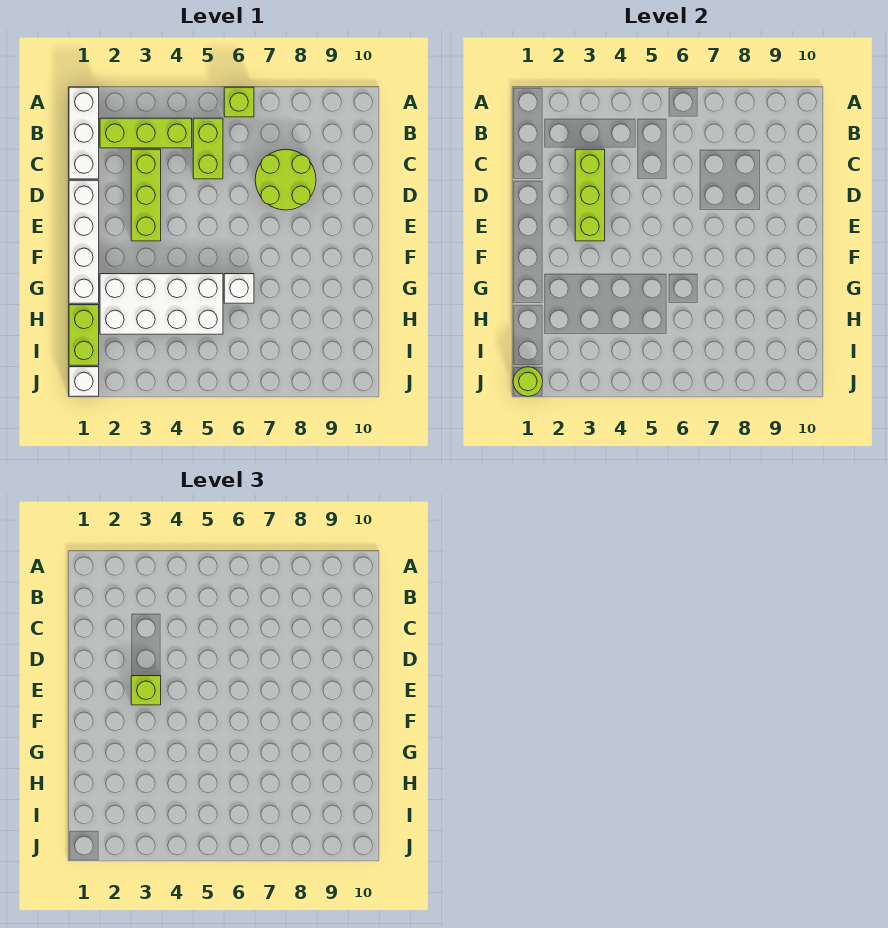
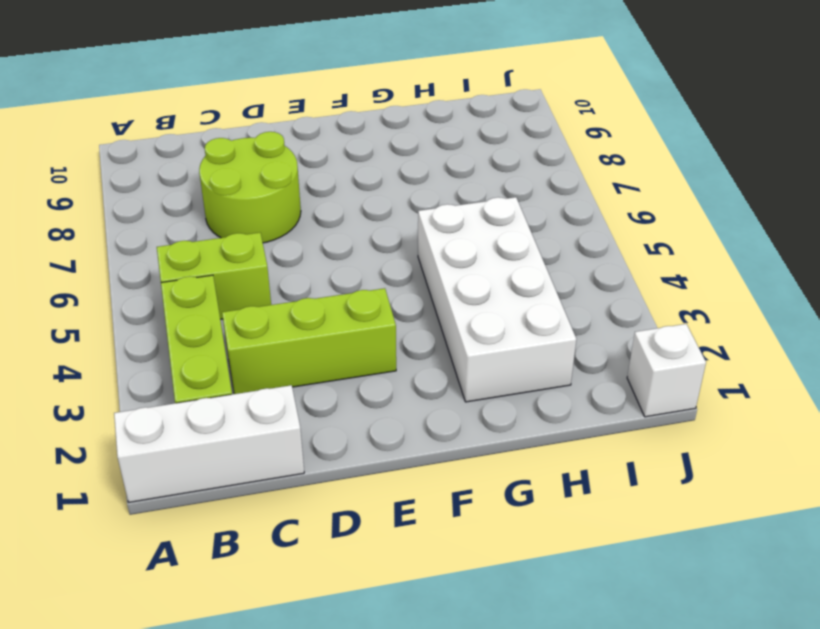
none -> lime brick A6 level 1
none -> white brick D1:G1 level 1
none -> white brick G6 level 1

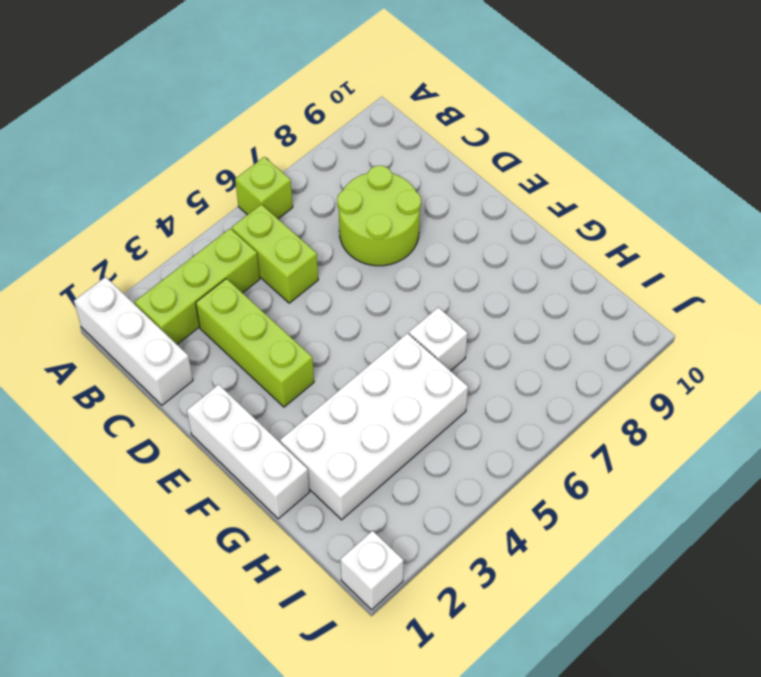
white brick E1:G1 level 1 -> white brick D1:G1 level 1
none -> lime brick H1:I1 level 1
none -> lime brick C3:E3 level 2
none -> lime round brick J1 level 2

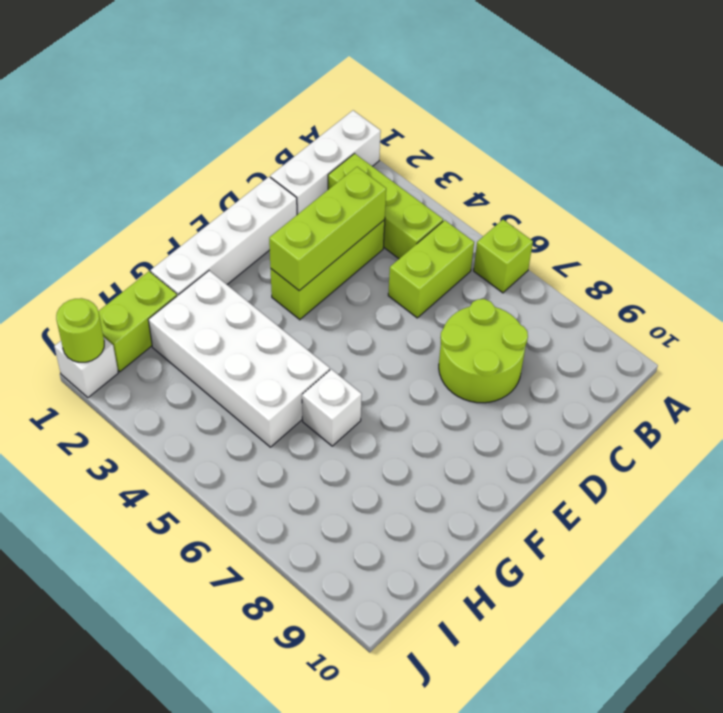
none -> lime brick E3 level 3

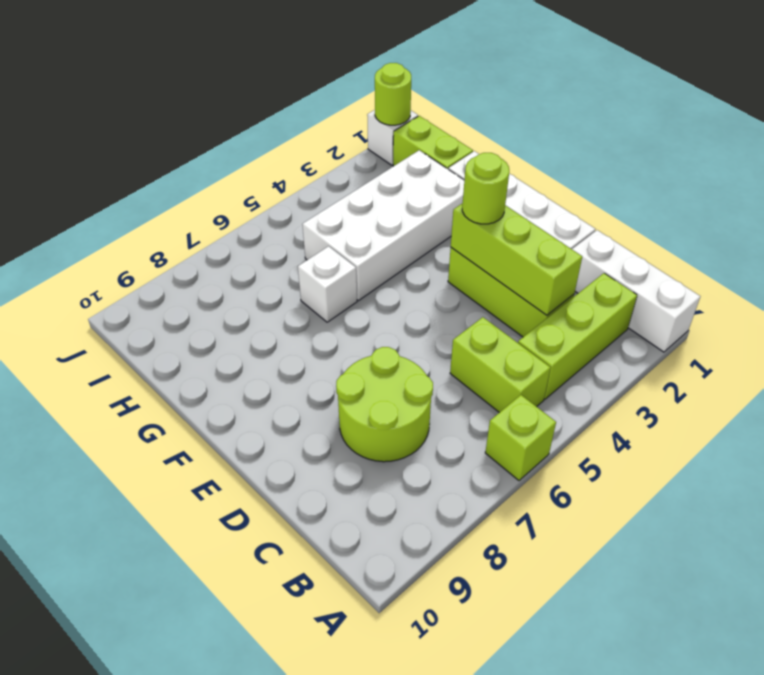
lime round brick E3 level 3 -> lime brick E3 level 3

